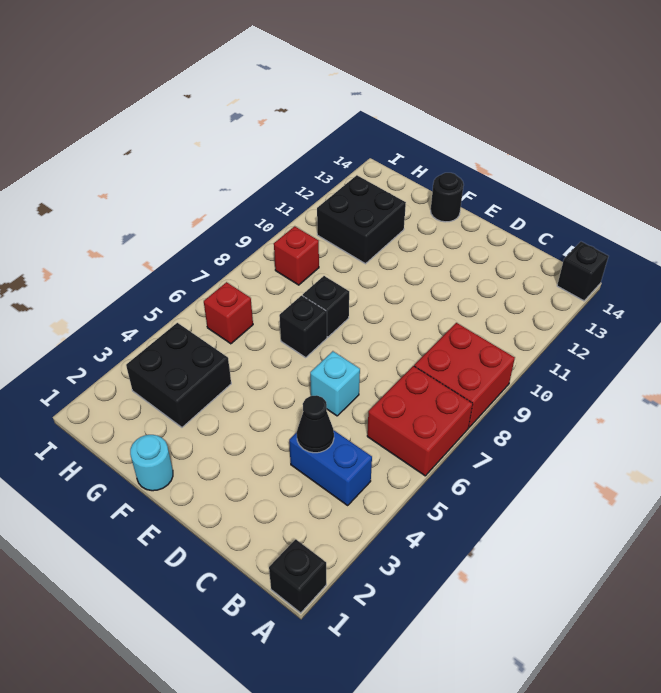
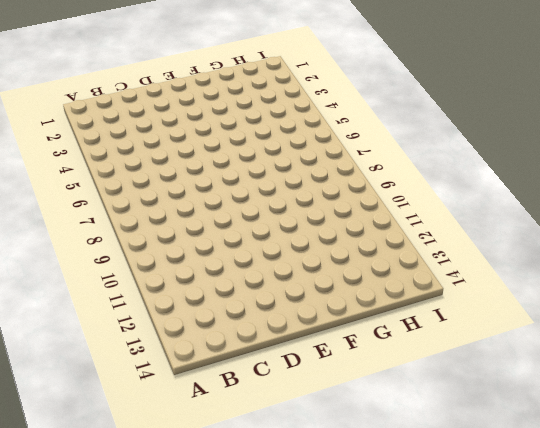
none -> black brick A1 level 1
none -> red brick A6:B7 level 1
none -> red brick A8:B9 level 1

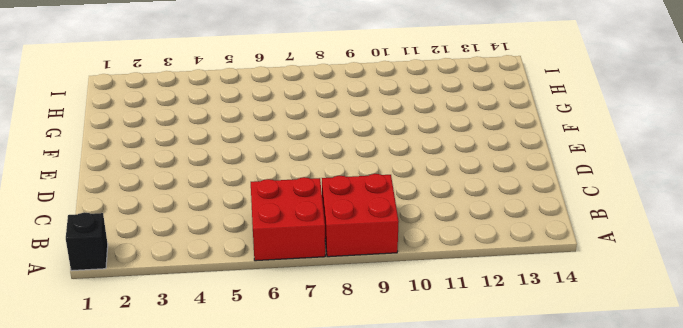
none -> black brick A14 level 1
none -> blue brick B4:C4 level 1
none -> cyan brick D6 level 1

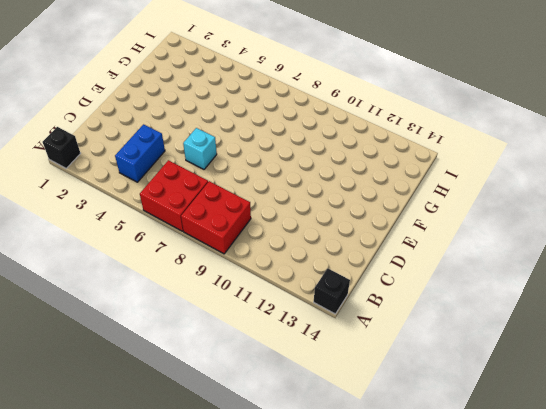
none -> cyan round brick F1 level 1
none -> black brick F7 level 1
none -> black brick F8 level 1

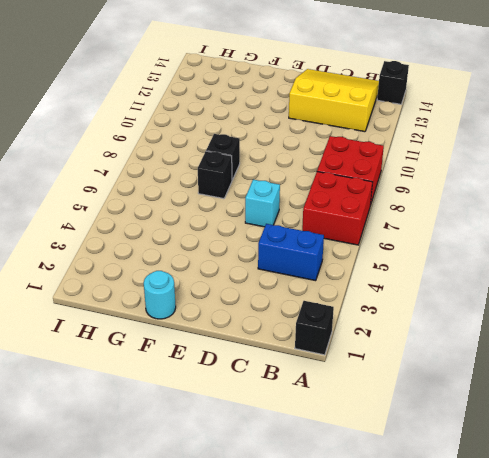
yellow slope B12:D14 level 1 top 12 -> none
none -> black round brick F14 level 1
none -> black brick G3:H4 level 1
none -> black brick G11:H12 level 1

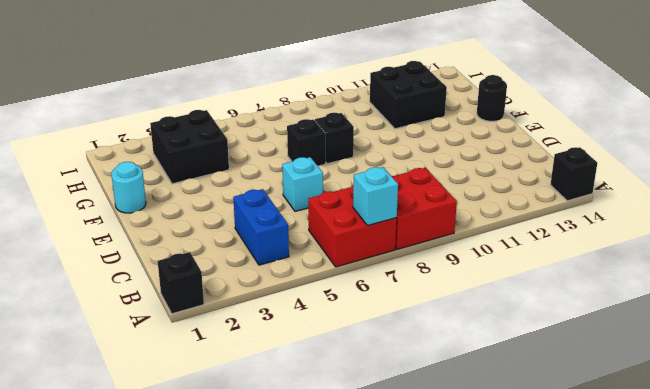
cyan brick A7 level 2 -> none
none -> red brick H6 level 1
none -> red brick H9 level 1
none -> black cone C4 level 2

